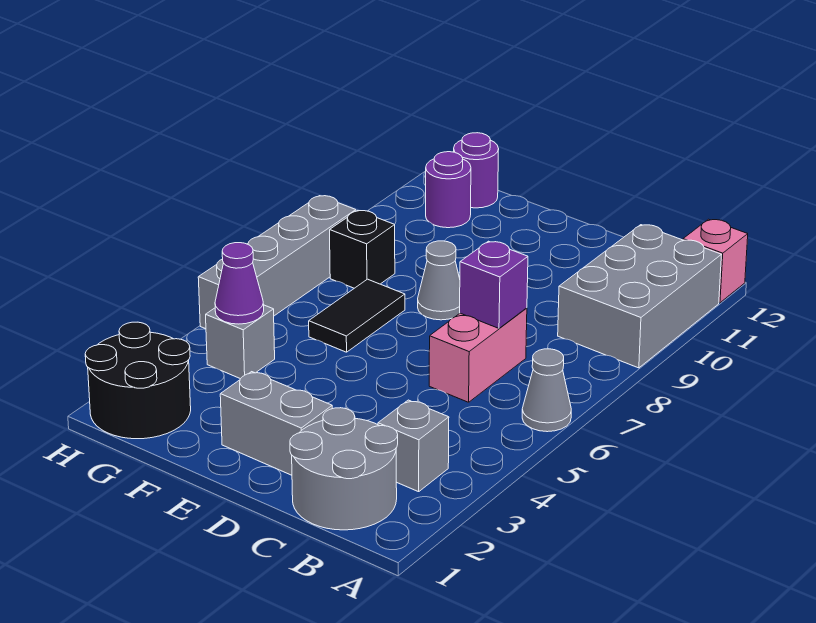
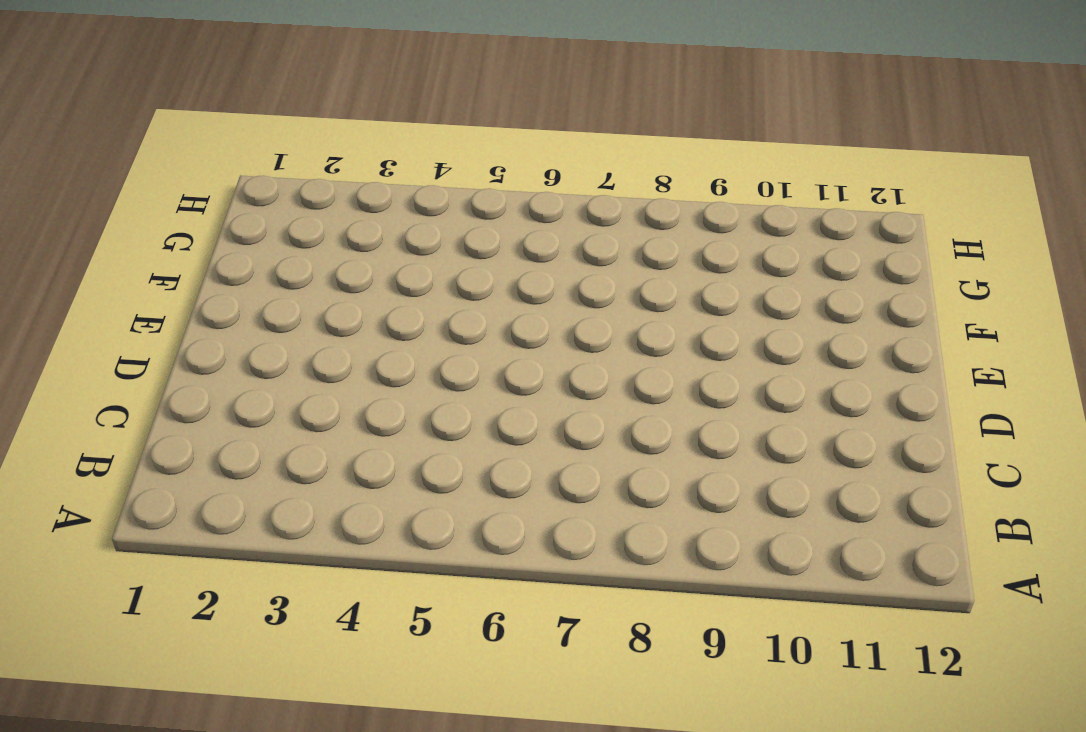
none -> grey cone A6 level 1
none -> grey brick A9:B11 level 1
none -> pink brick A12 level 1

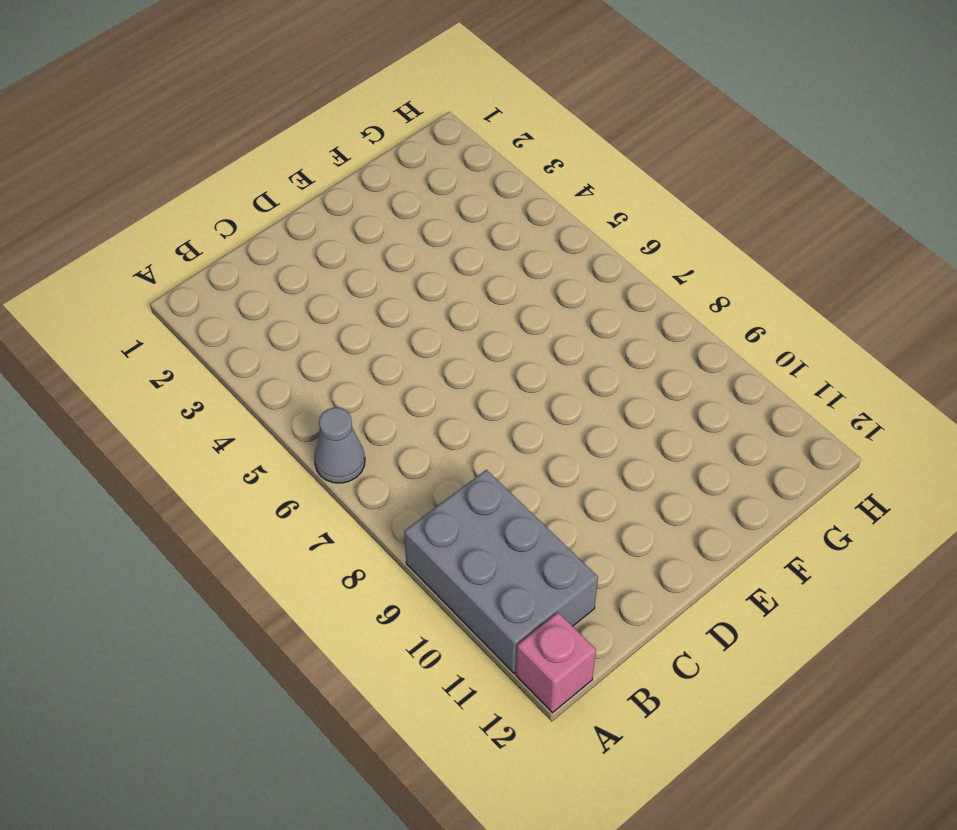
none -> grey round brick B1:C2 level 1
none -> grey brick B3 level 1
none -> pink brick C6:C7 level 1

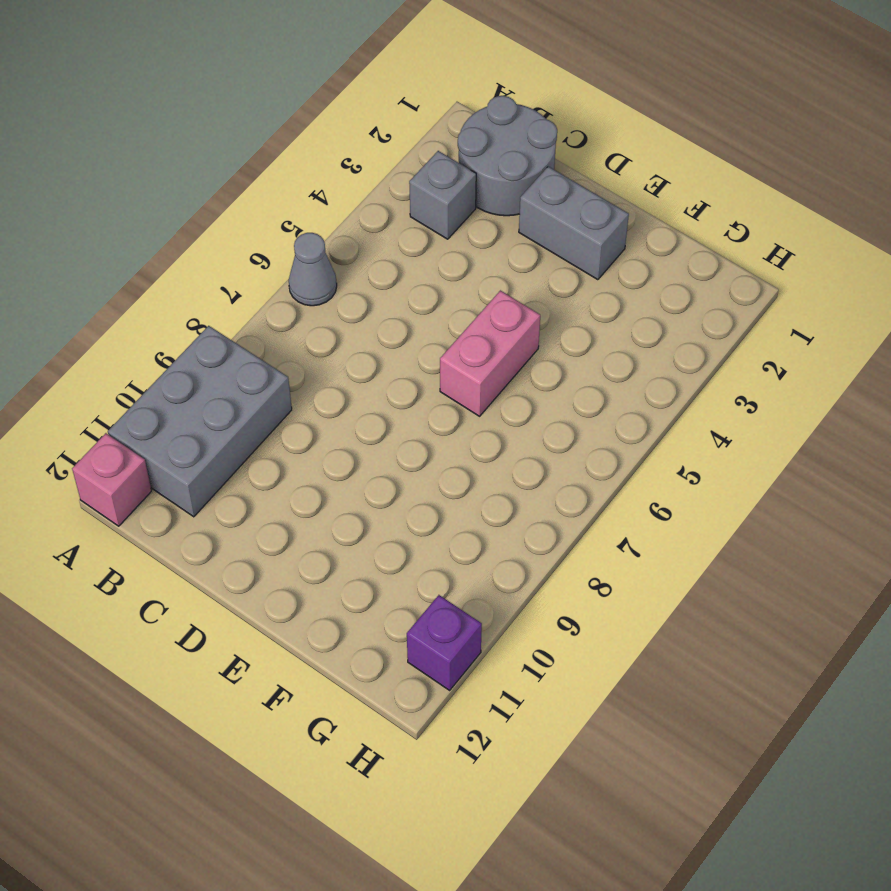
pink brick E5:E6 level 1 -> pink brick C6:C7 level 1
purple brick H11 level 1 -> purple brick C7 level 2
none -> grey cone E8 level 1
none -> black tile F6:F7 level 1
none -> black round brick G1:H2 level 1

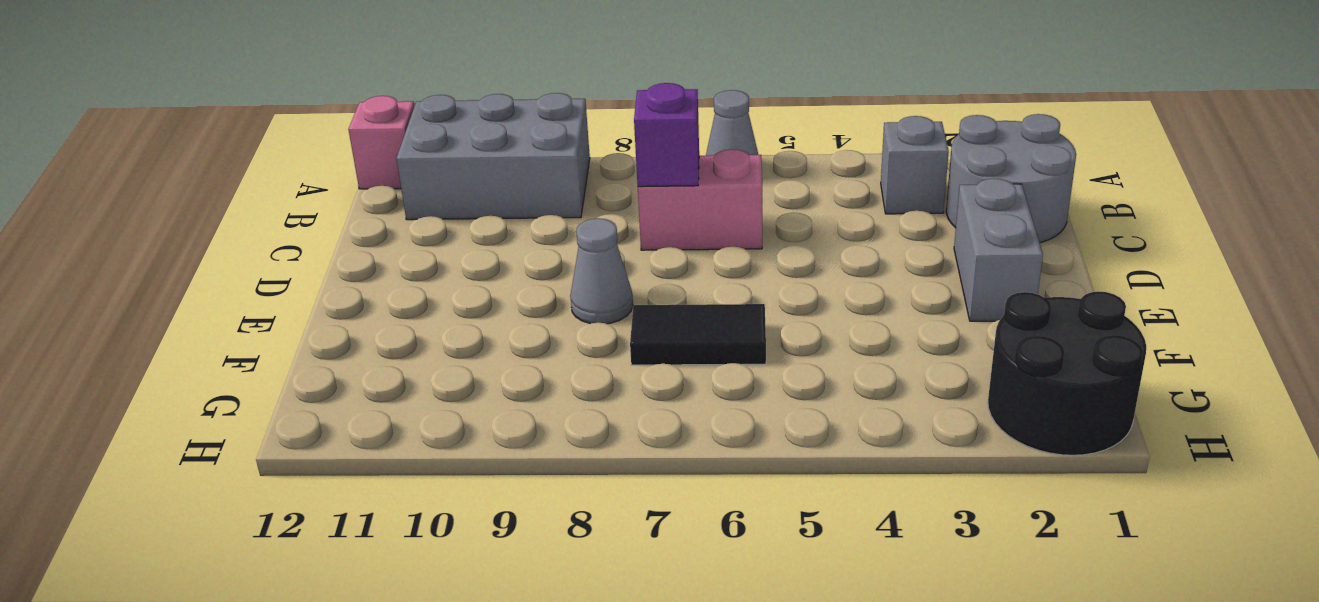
none -> grey brick G4 level 1
none -> black brick G8 level 1
none -> purple round brick G11 level 1

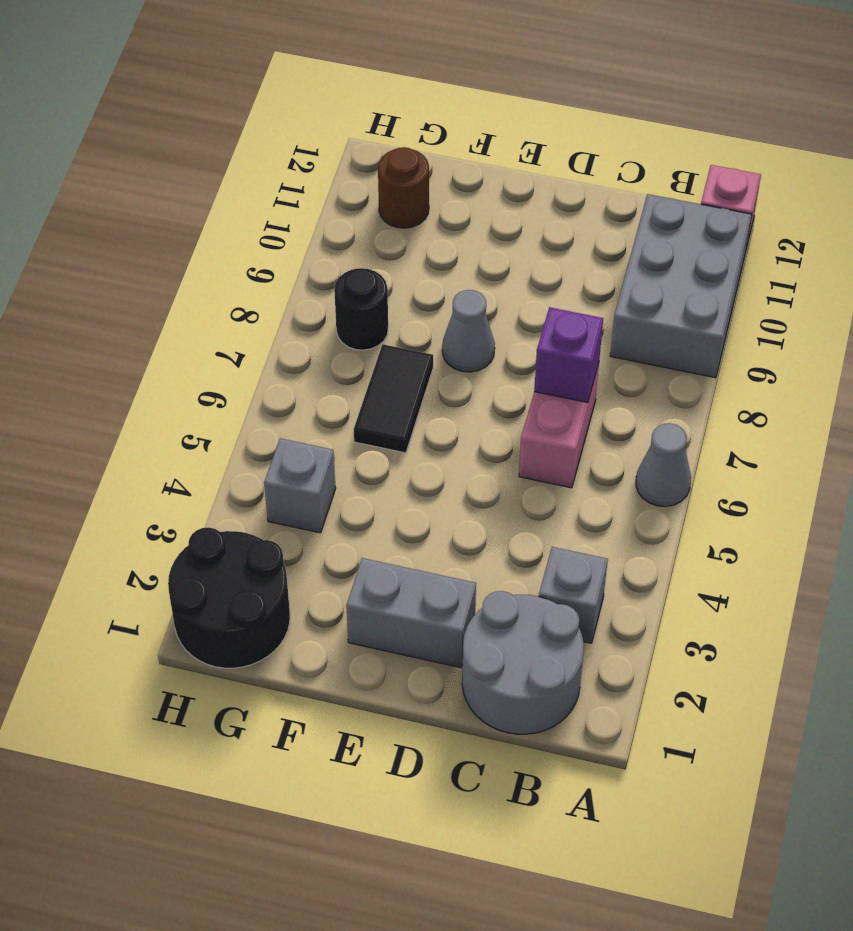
black round brick G8 level 1 -> black brick G8 level 1
brown round brick G11 level 1 -> purple round brick G11 level 1
none -> purple round brick G12 level 1
none -> grey brick H5:H8 level 1
none -> purple cone G4 level 2

